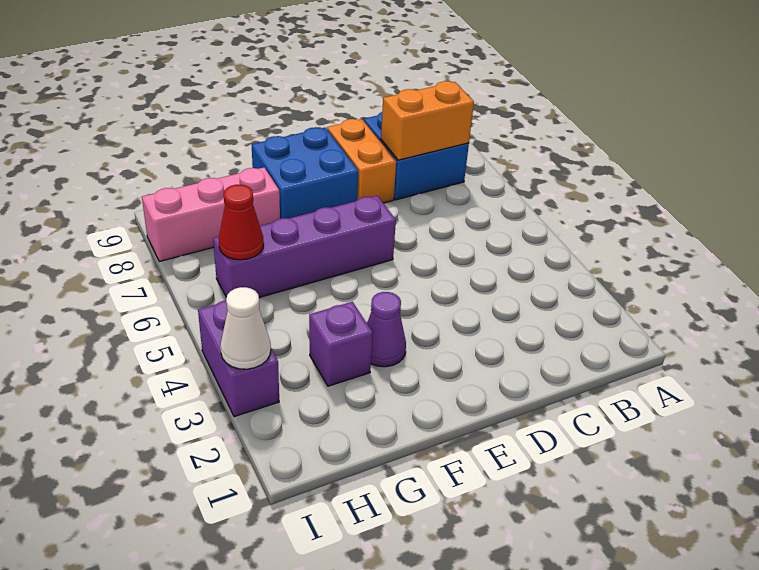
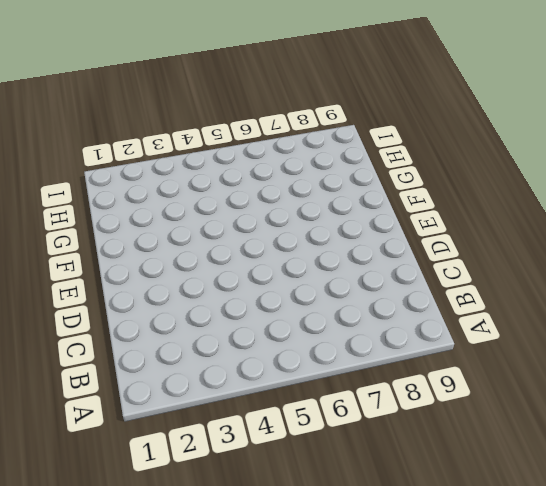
none -> blue brick B8:C9 level 1
none -> orange brick D8:D9 level 1

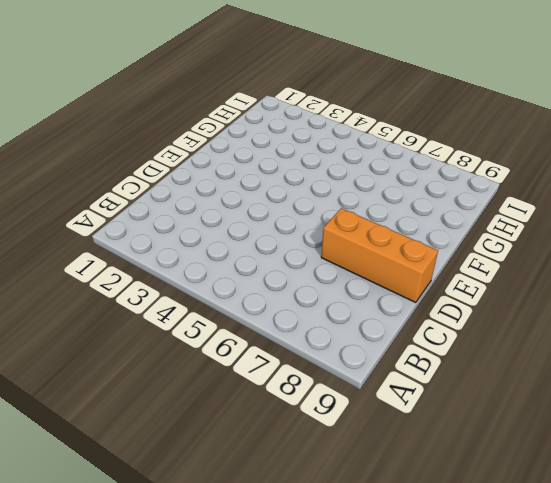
orange brick D7:D9 level 1 -> orange brick D8:D9 level 1
none -> blue brick B8:C9 level 1
none -> purple brick E6:H6 level 1

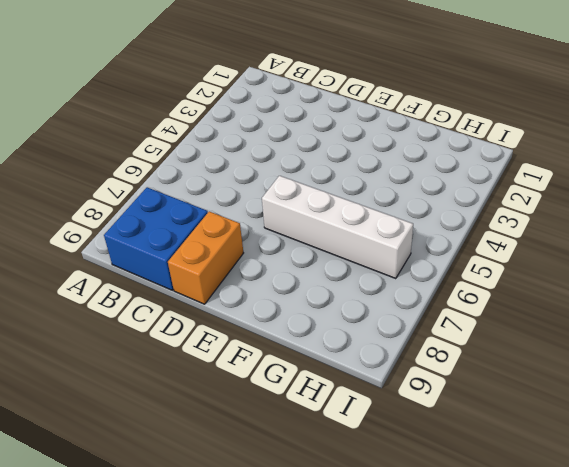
white brick E6:H6 level 1 -> purple brick E6:H6 level 1
none -> blue brick E8:F9 level 1
none -> purple cone F3 level 1

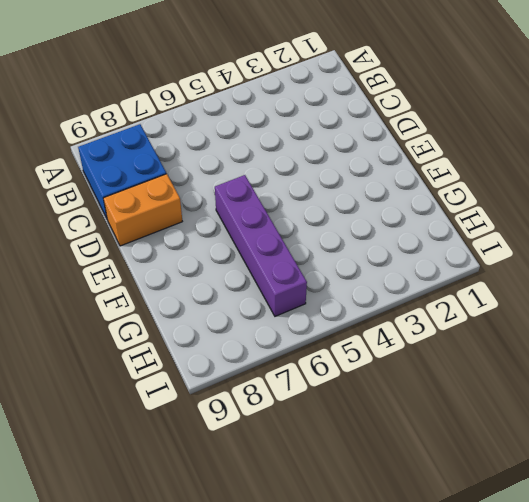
none -> blue brick E8:F9 level 1
none -> purple cone F3 level 1

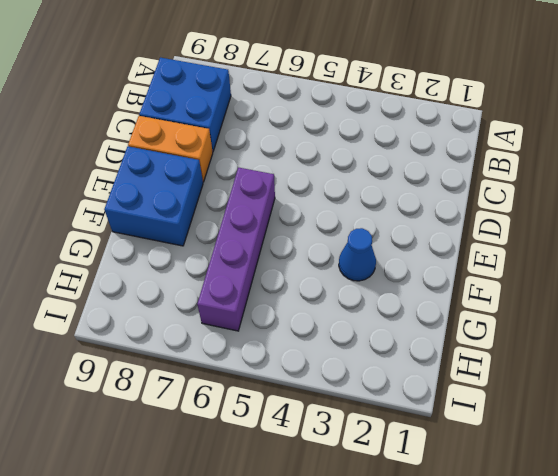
blue cone F3 level 1 -> purple cone F3 level 1
none -> purple brick G3 level 1
none -> pink brick G8:I8 level 1

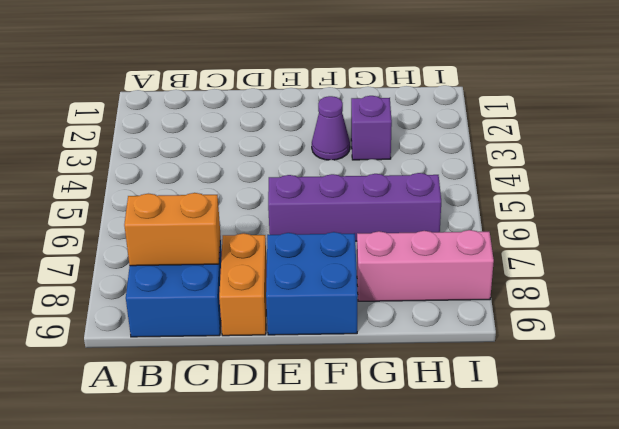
none -> purple brick I3:I4 level 1
none -> red cone H6 level 2

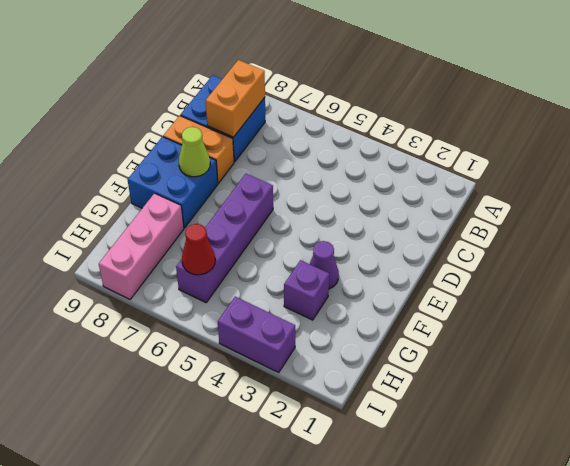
lime cone E8 level 2 -> none
none -> white cone I3 level 2

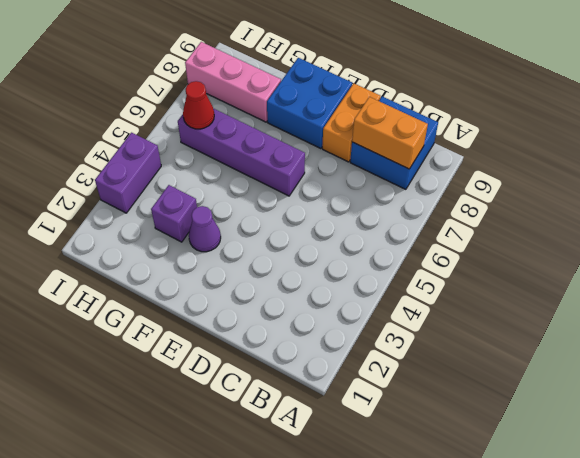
none -> white cone I3 level 2

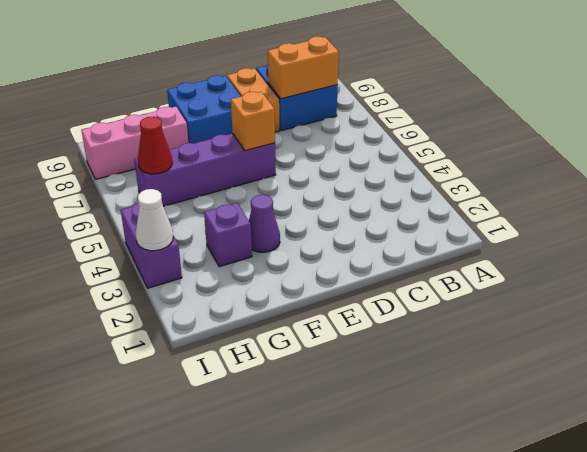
orange brick E6 level 2 -> none

